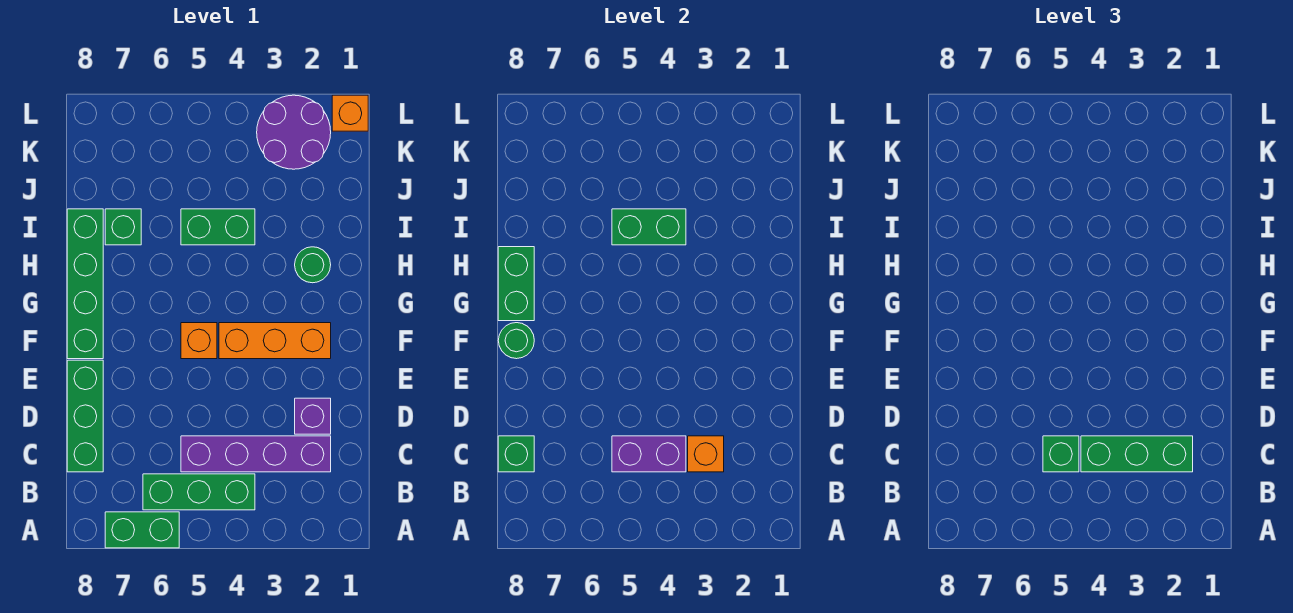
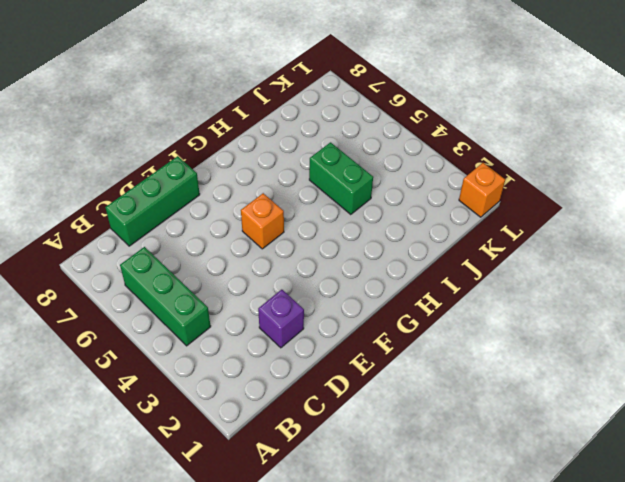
none -> green brick A6:A7 level 1
none -> purple brick C2:C5 level 1
none -> orange brick F2:F4 level 1

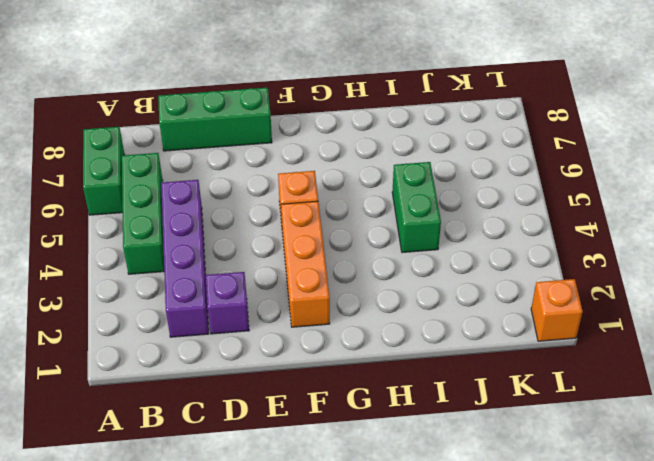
none -> green brick F8:I8 level 1
none -> green round brick H2 level 1
none -> green brick I7 level 1

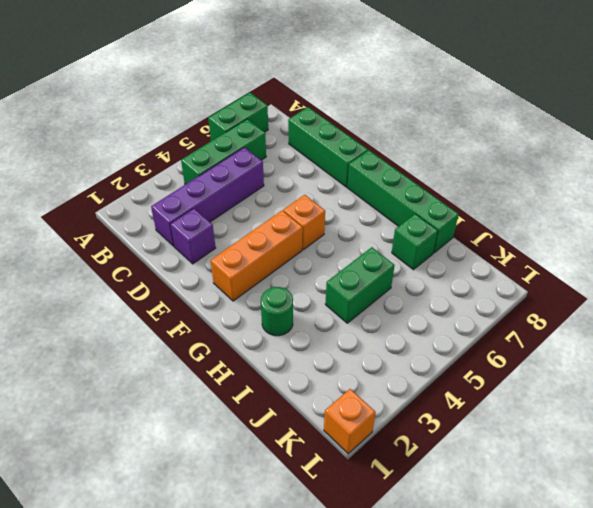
none -> purple round brick K2:L3 level 1
none -> orange brick C3 level 2
none -> purple brick C4:C5 level 2

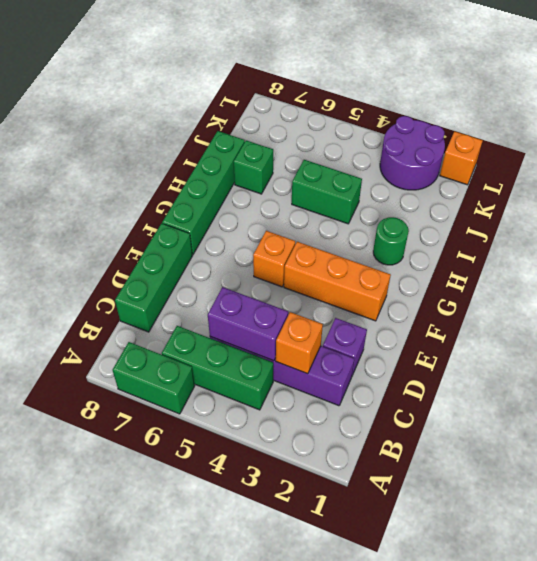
none -> green brick C8 level 2
none -> green round brick F8 level 2
none -> green brick G8:H8 level 2

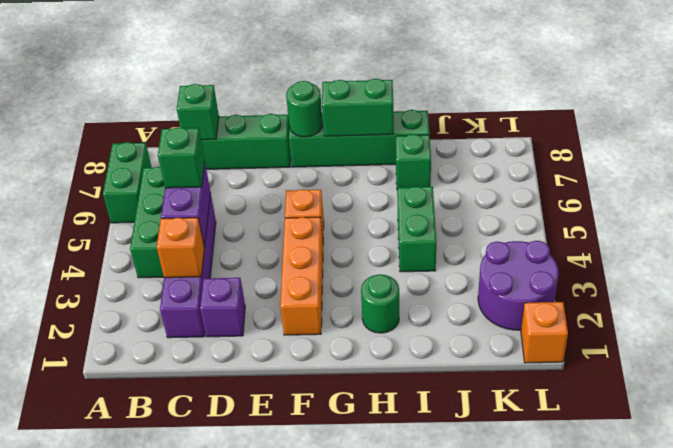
none -> green brick I4:I5 level 2
none -> green brick C2:C4 level 3

